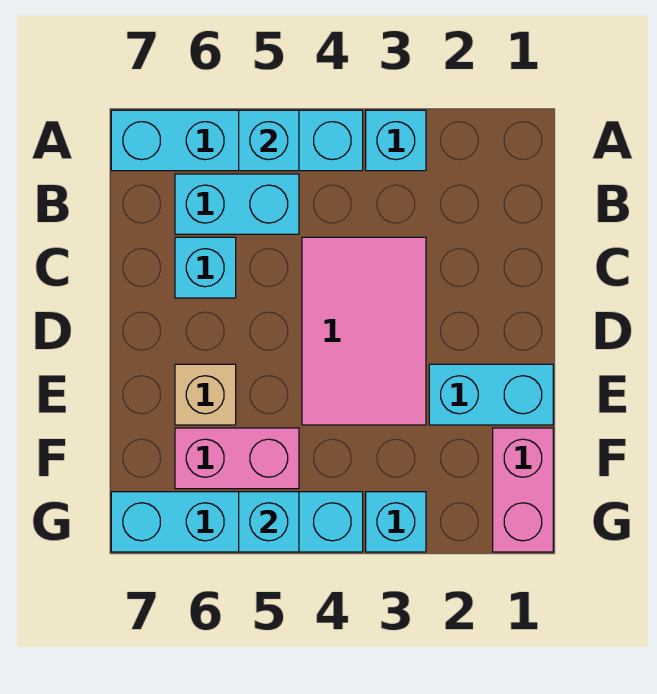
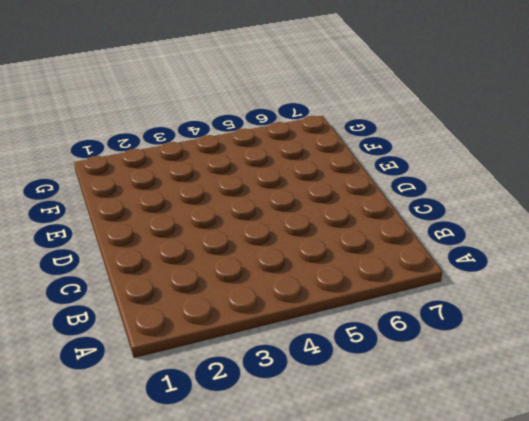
none -> cyan brick A3 level 1
none -> cyan brick A4:A7 level 1
none -> cyan brick B5:B6 level 1

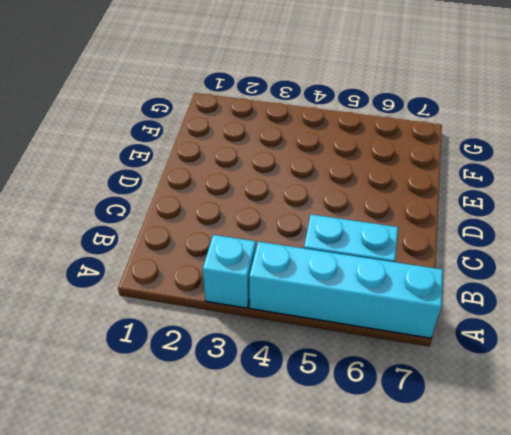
none -> pink tile C3:E4 level 1
none -> cyan brick C6 level 1
none -> cyan brick E1:E2 level 1

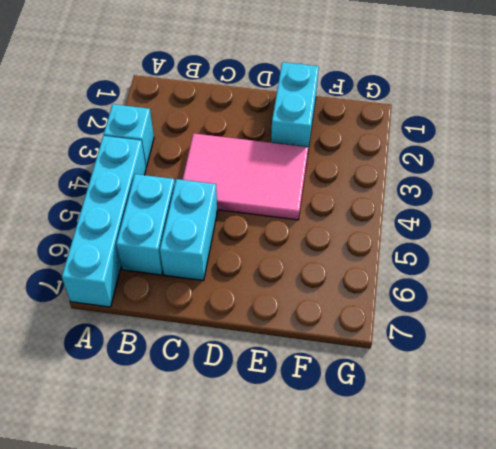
cyan brick C5:C6 level 1 -> cyan brick C6 level 1
none -> tan brick E6 level 1
none -> pink brick F1:G1 level 1
none -> pink brick F5:F6 level 1

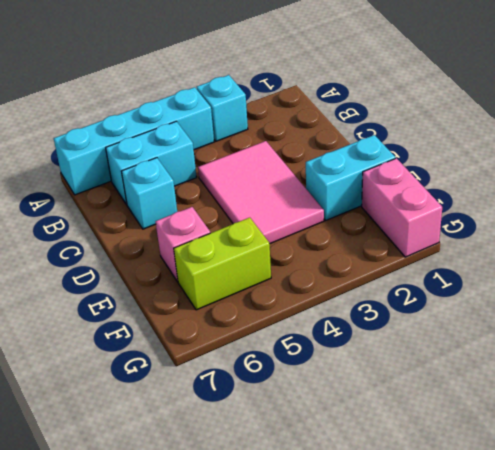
pink brick E6 level 1 -> tan brick E6 level 1
lime brick F5:F6 level 1 -> pink brick F5:F6 level 1
none -> cyan brick G3 level 1
none -> cyan brick G4:G7 level 1
none -> cyan brick A5 level 2

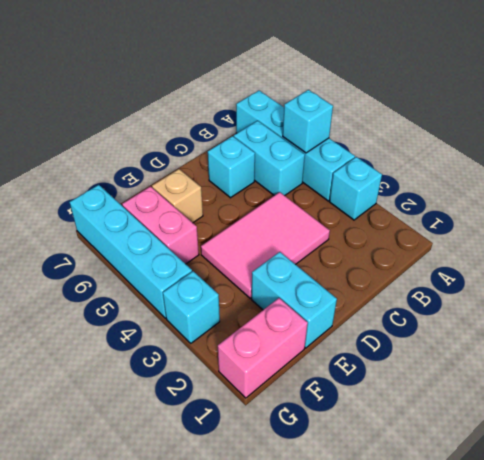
none -> cyan brick G5 level 2

